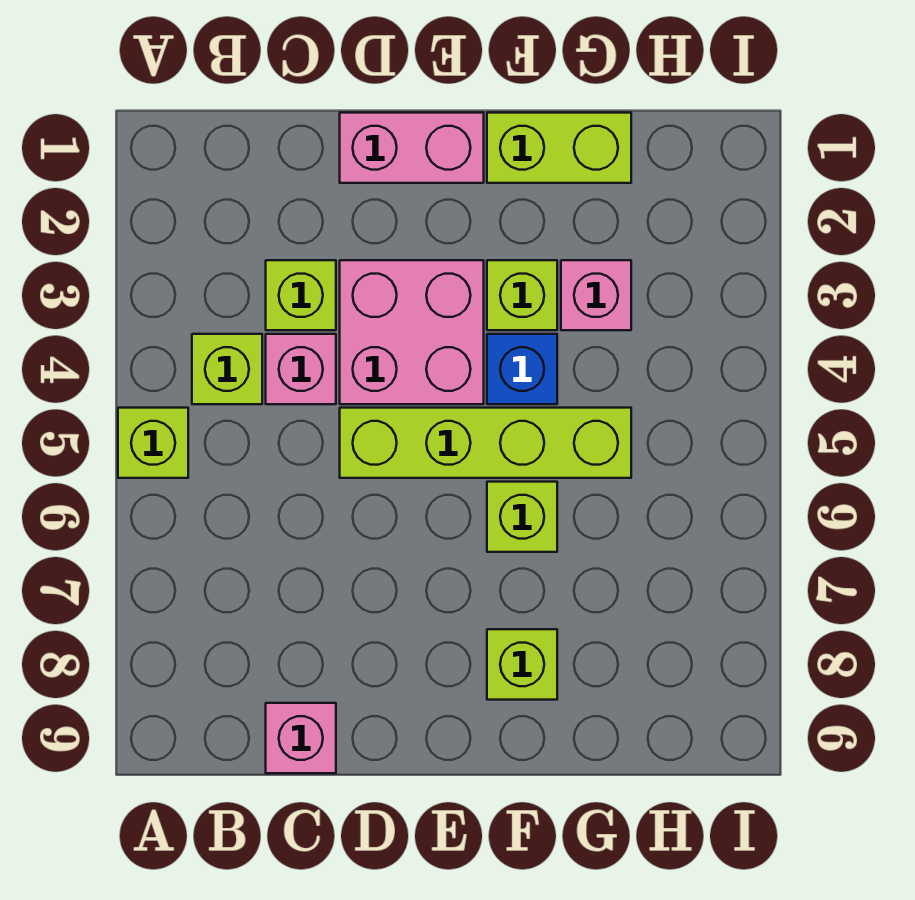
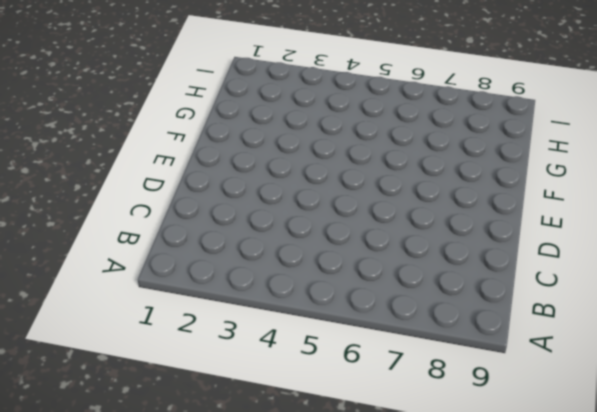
none -> lime brick A5 level 1
none -> lime brick B4 level 1
none -> lime brick C3 level 1

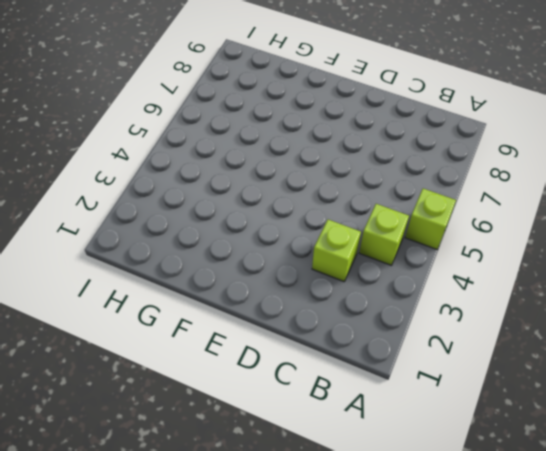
none -> pink brick C4 level 1
none -> pink brick C9 level 1
none -> pink brick D1:E1 level 1

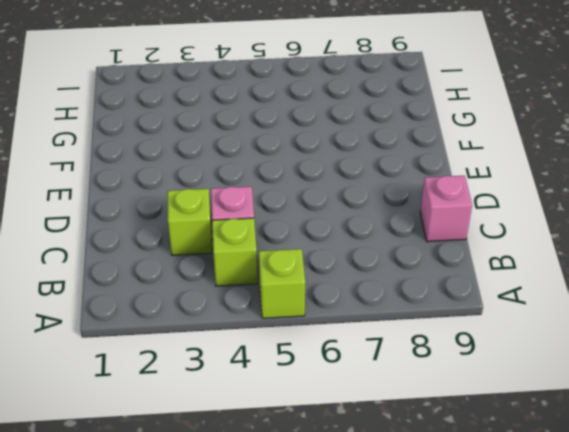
none -> pink brick D1:E1 level 1
none -> pink brick D3:E4 level 1
none -> lime brick D5:G5 level 1

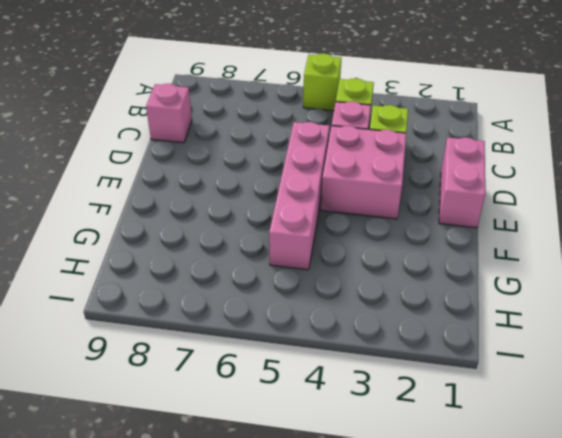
pink brick D5:G5 level 1 -> lime brick D5:G5 level 1
none -> lime brick F1:G1 level 1
none -> lime brick F3 level 1
none -> blue brick F4 level 1

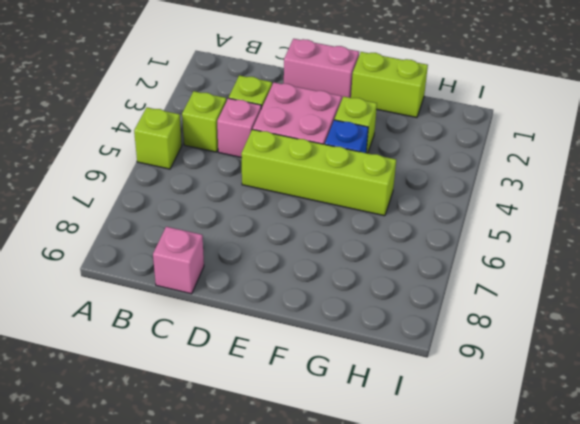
none -> lime brick F6 level 1
none -> lime brick F8 level 1
none -> pink brick G3 level 1

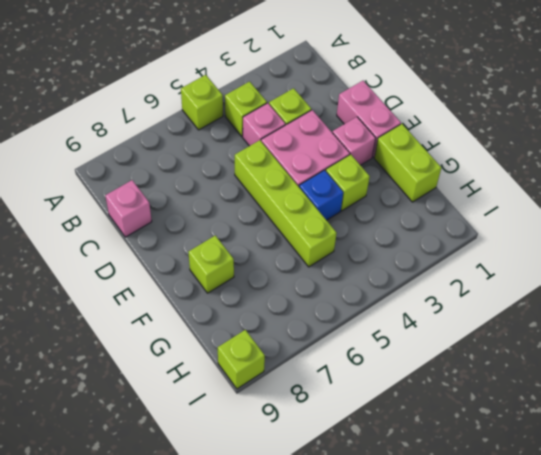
pink brick E2 level 1 -> pink brick G3 level 1
lime brick I9 level 1 -> lime brick F6 level 1

